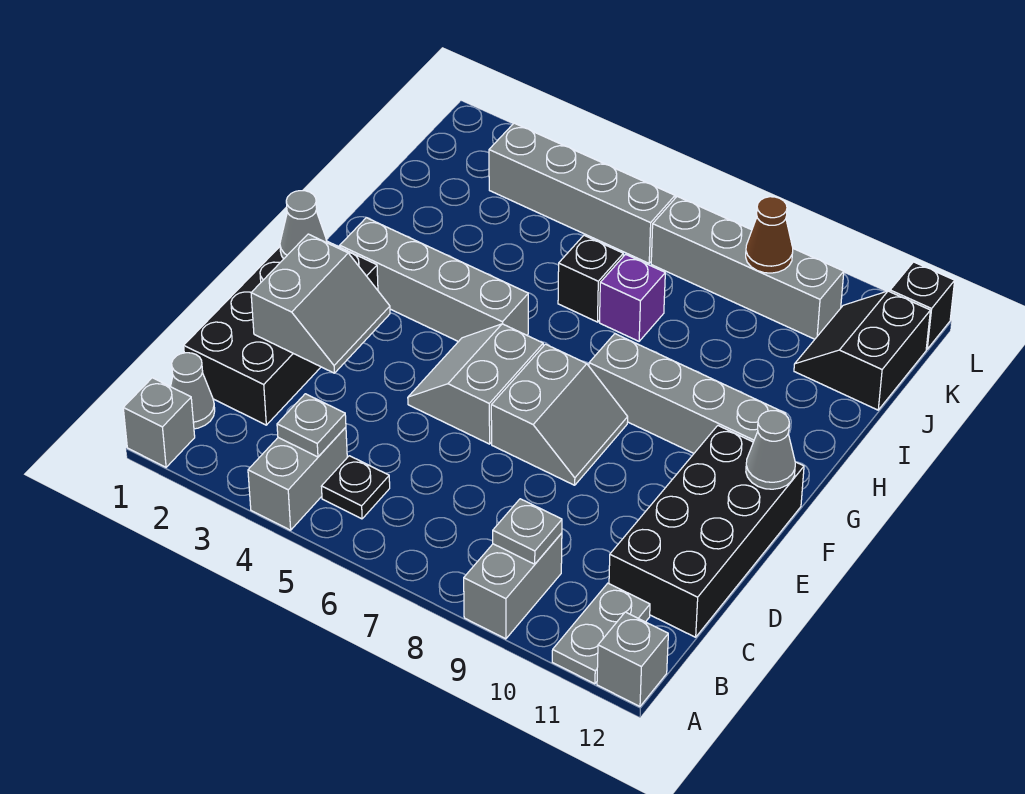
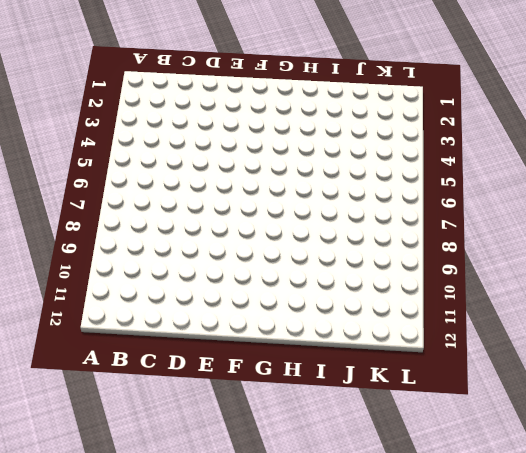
none -> grey brick A1 level 1
none -> grey brick A4:B4 level 1
none -> grey brick A9:B9 level 1

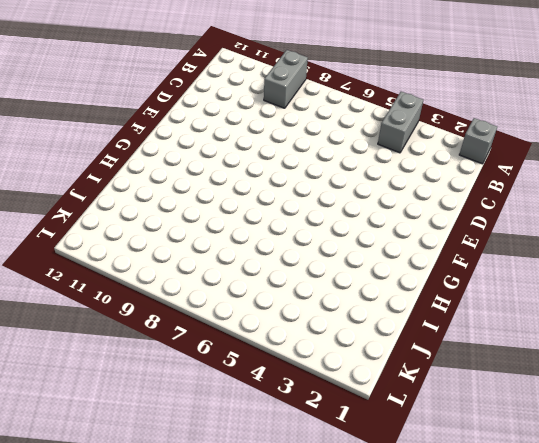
none -> grey plate A11:B11 level 1
none -> grey brick A12 level 1
none -> grey cone B1 level 1

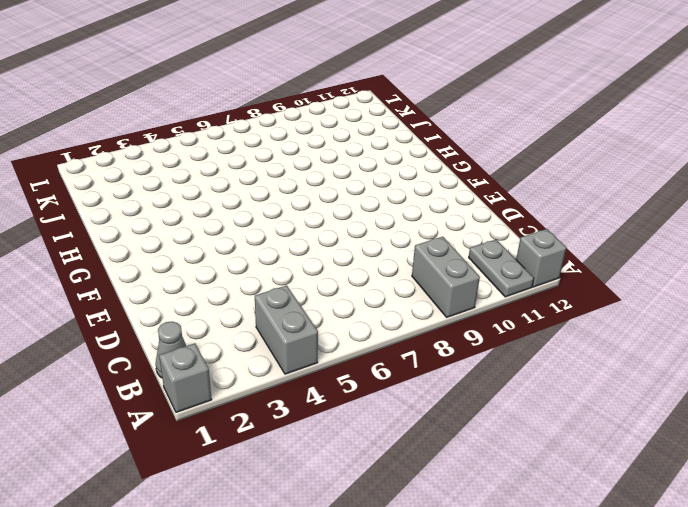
none -> black plate B5 level 1
none -> black brick C1:F2 level 1
none -> black brick C11:F12 level 1

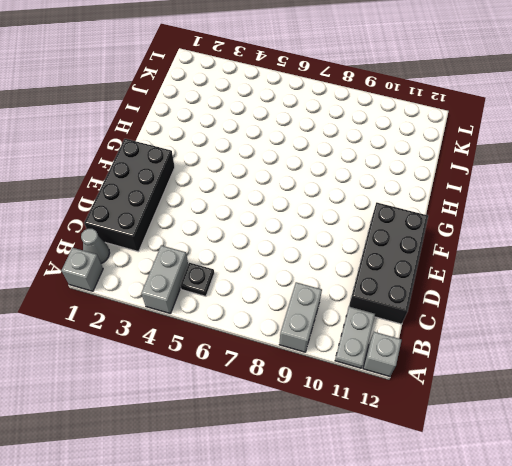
none -> grey slope E5:F6 level 1 top 6
none -> grey slope E7:F8 level 1 top 7
none -> grey brick G2:G5 level 1

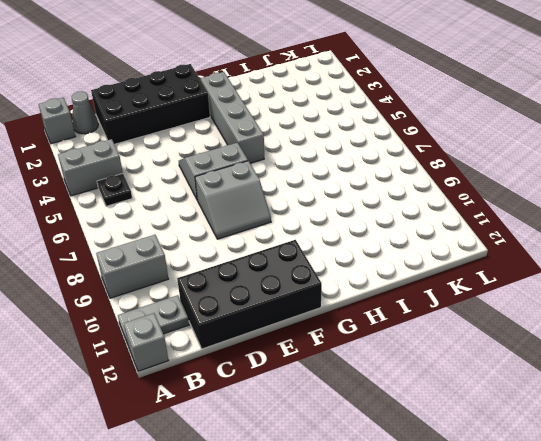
none -> grey brick G8:G11 level 1
none -> black brick I6 level 1
none -> purple brick I7 level 1

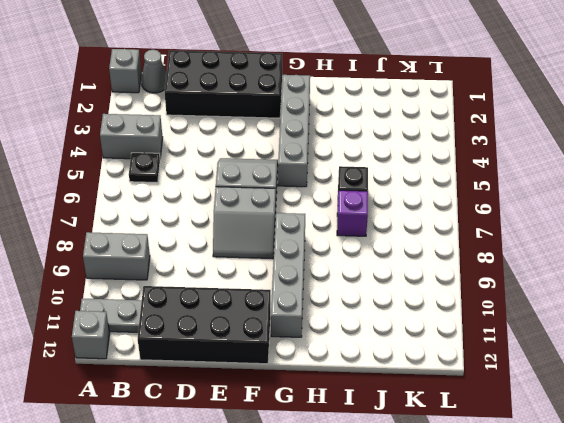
none -> black slope J11:K12 level 1 top 12
none -> grey brick K3:K6 level 1
none -> grey brick K7:K10 level 1

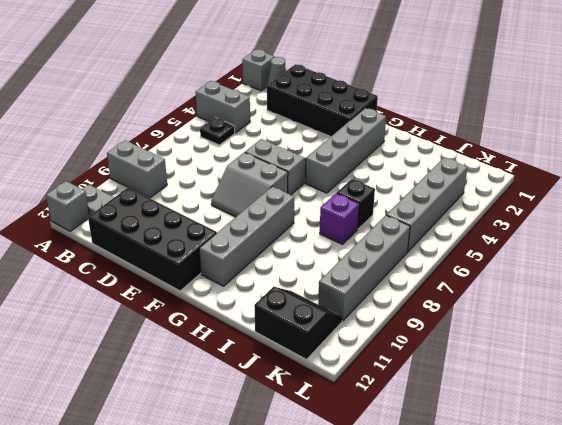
none -> black brick L12 level 1
none -> grey plate B4 level 2
none -> grey plate B9 level 2

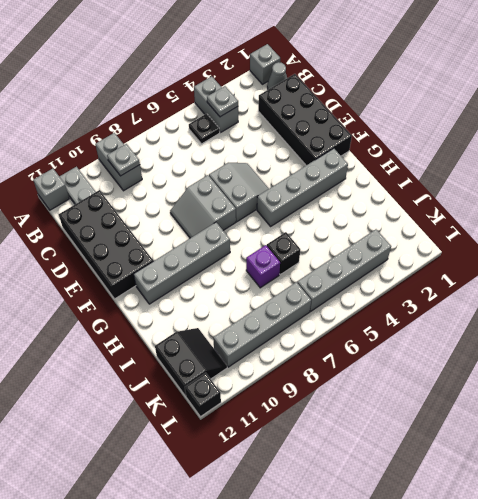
none -> grey slope D2:E3 level 2 top 2
none -> grey cone F1 level 2
none -> grey cone F12 level 2

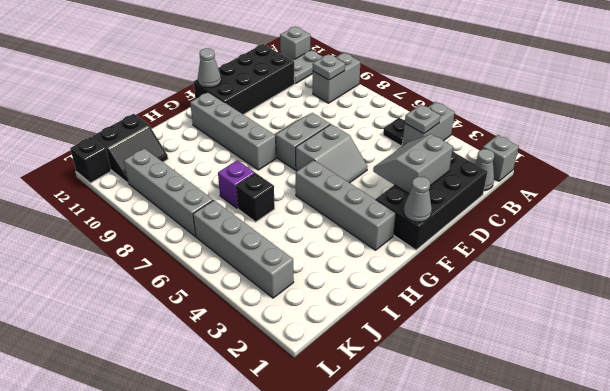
none -> brown cone K9 level 2

